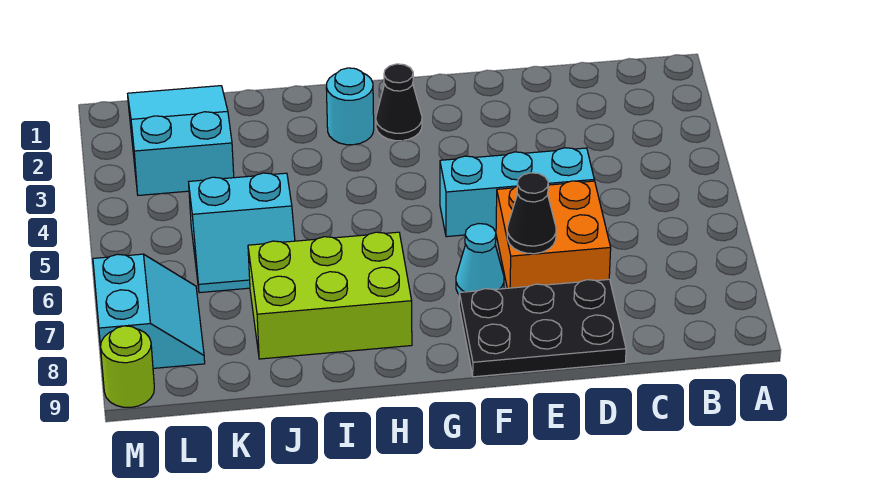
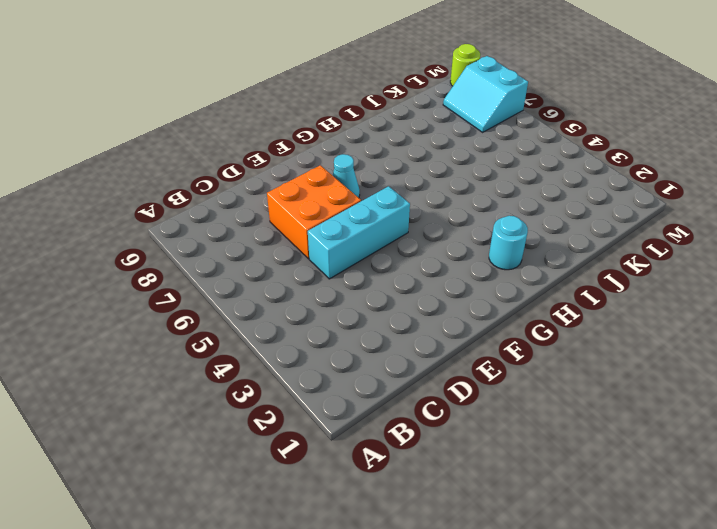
none -> black plate D8:F9 level 1
none -> black cone G2 level 1
none -> lime brick H7:J8 level 1

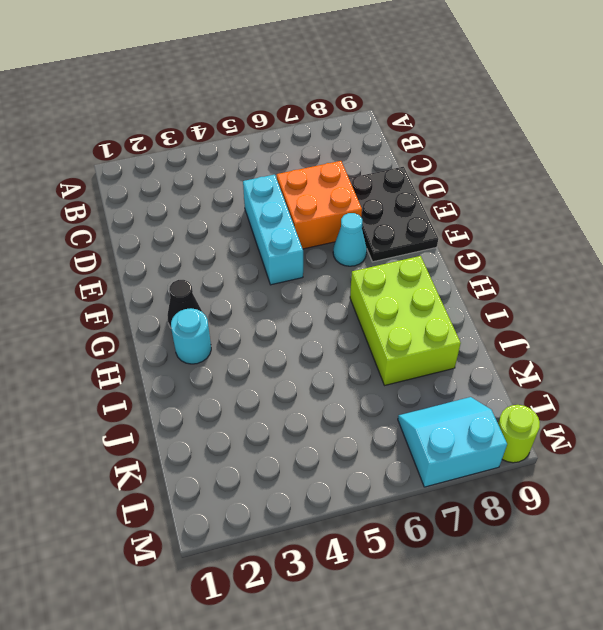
none -> cyan slope J5:K6 level 1 top 5
none -> cyan slope K1:L3 level 1 top 3
none -> black cone E7 level 2

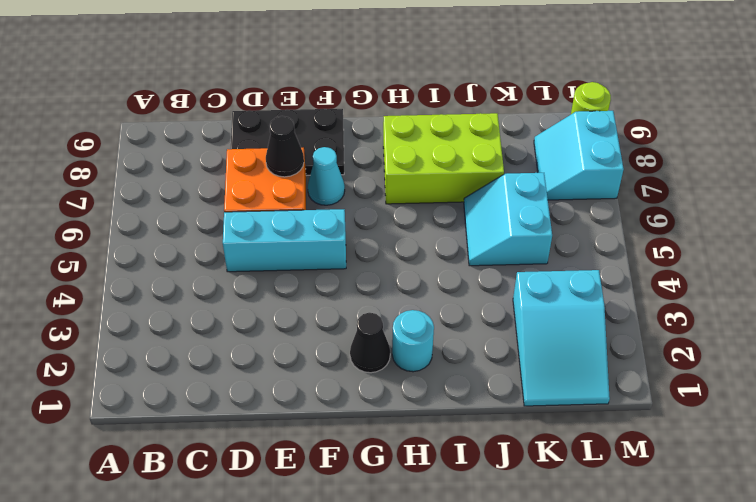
cyan slope J5:K6 level 1 top K -> cyan slope J5:K6 level 1 top 5

